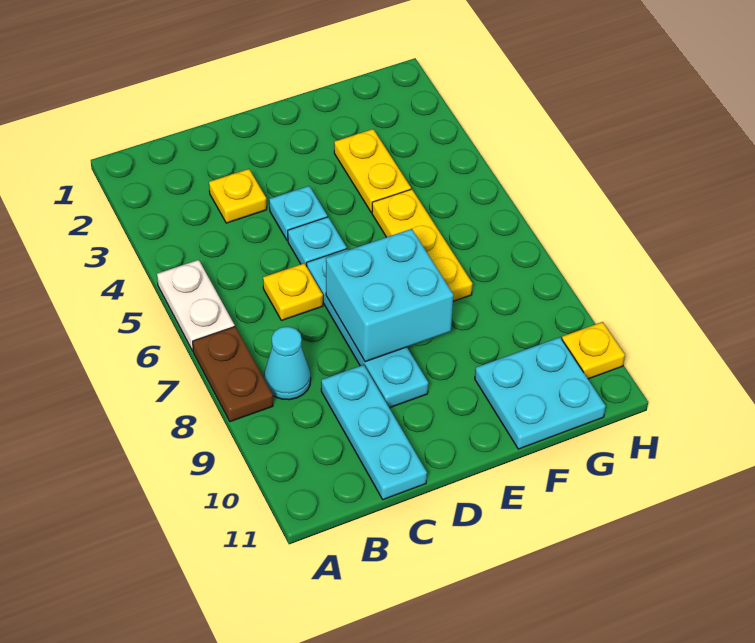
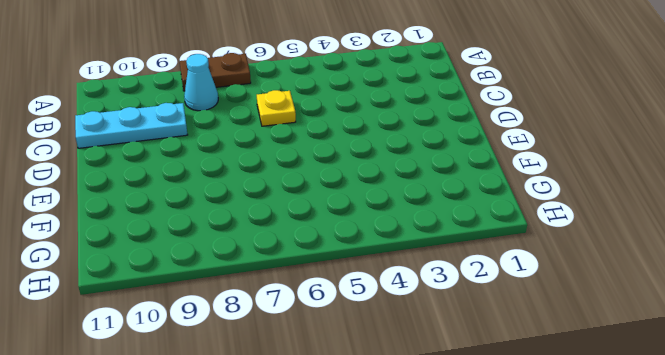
none -> white plate A5:A6 level 1
none -> yellow plate C3 level 1
none -> cyan plate D4 level 1

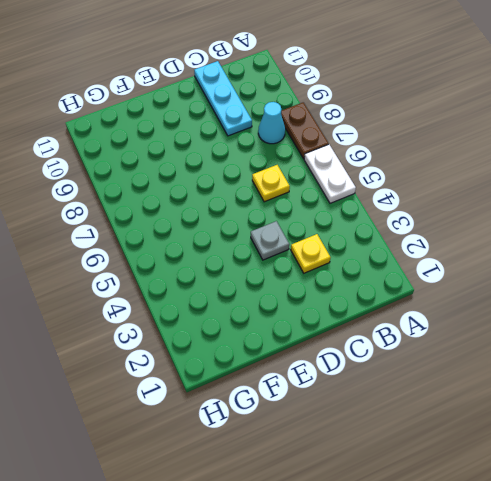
grey plate D4 level 1 -> cyan plate D4 level 1
none -> cyan plate D5 level 1
none -> cyan plate D6:D9 level 1
none -> yellow plate F3:F4 level 1

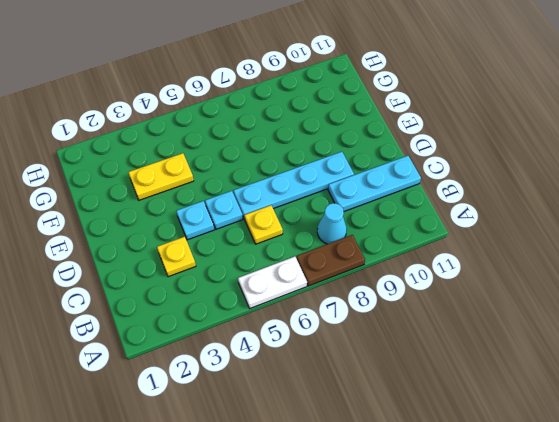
none -> yellow plate F5:F7 level 1
none -> cyan plate F10:G11 level 1
none -> yellow plate H10 level 1

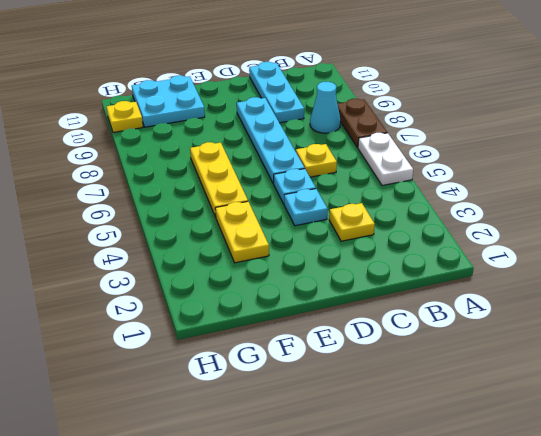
none -> cyan brick D7:E8 level 2

